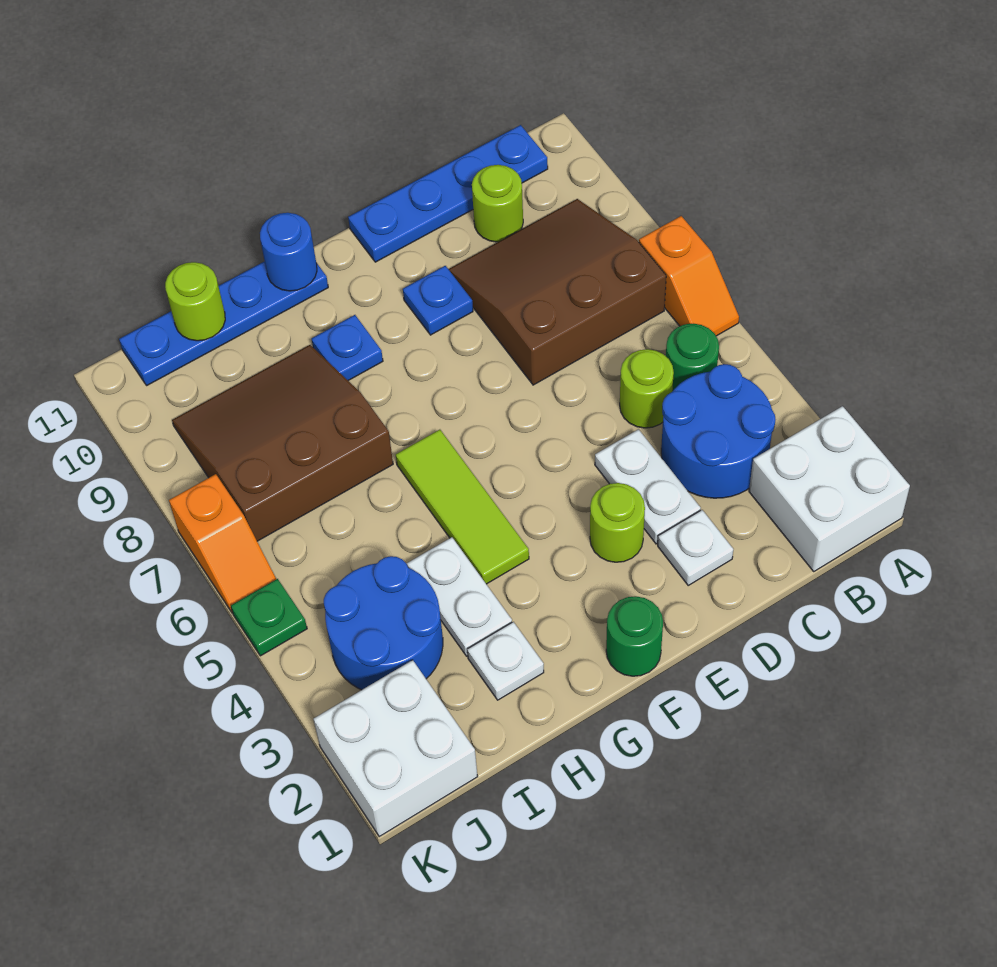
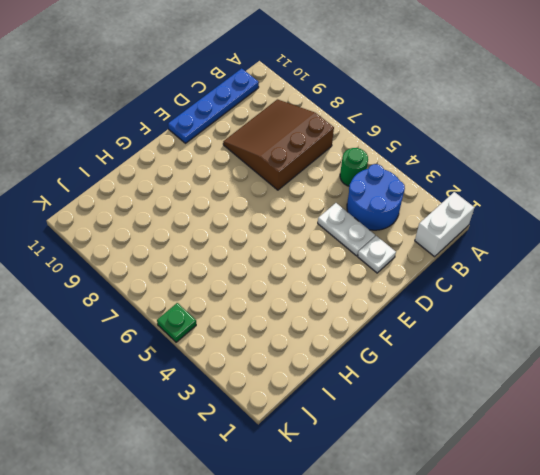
white brick A1:B1 level 1 -> white brick A1:B2 level 1
none -> orange slope A6:A7 level 1 top 7
none -> lime round brick C5 level 1
none -> lime round brick C10 level 1

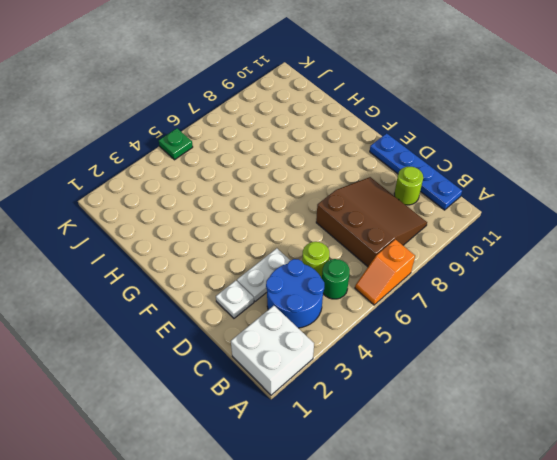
none -> lime round brick E3 level 1
none -> blue plate E9 level 1
none -> green round brick F1 level 1

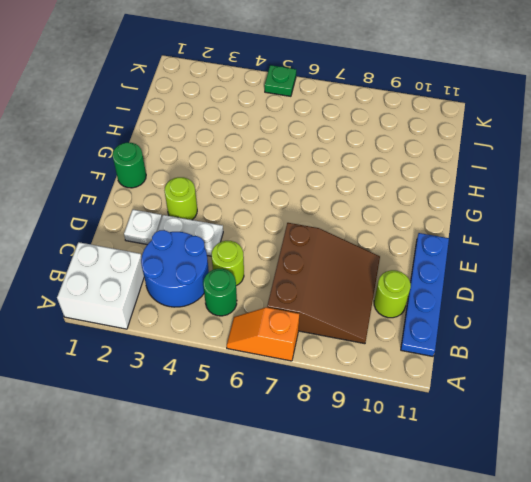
none -> blue plate E9 level 1
none -> lime tile G4:G6 level 1
none -> blue plate G9 level 1

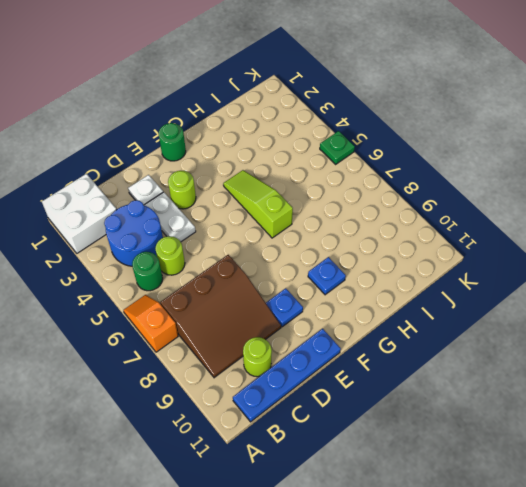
lime slope G4:G6 level 1 top 6 -> lime tile G4:G6 level 1
none -> blue plate G11:J11 level 1
none -> white plate H2 level 1
none -> white plate H3:H4 level 1

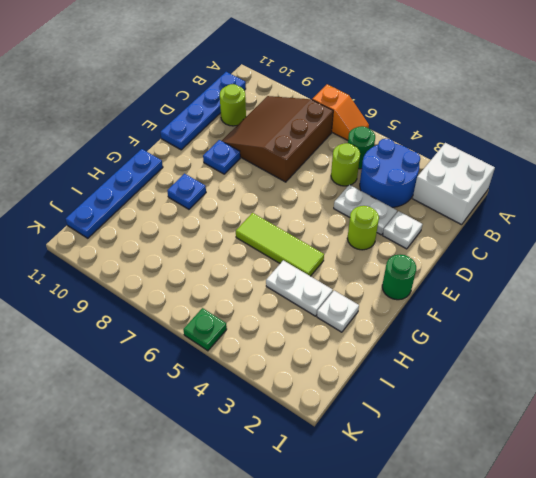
none -> brown slope H7:J9 level 1 top 7
none -> blue round brick I3:J4 level 1
none -> white brick J1:K2 level 1

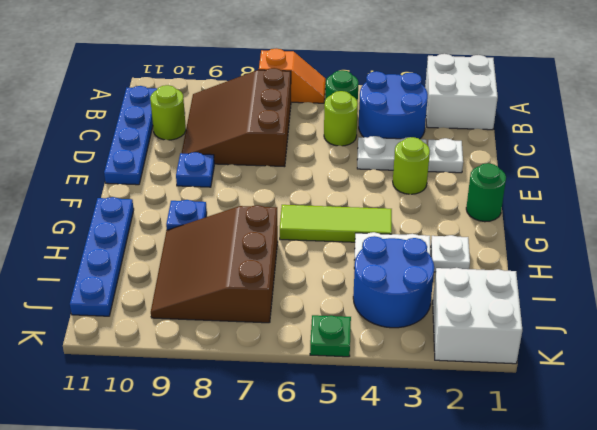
none -> orange slope K6:K7 level 1 top 7
none -> blue round brick G11 level 2
none -> lime round brick I11 level 2

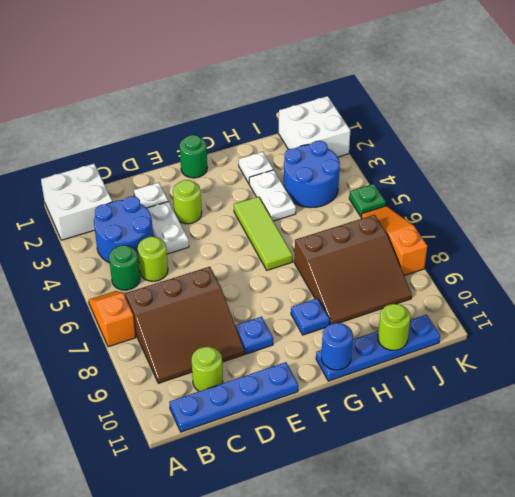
orange slope K6:K8 level 1 top 8 -> orange slope K6:K7 level 1 top 7

